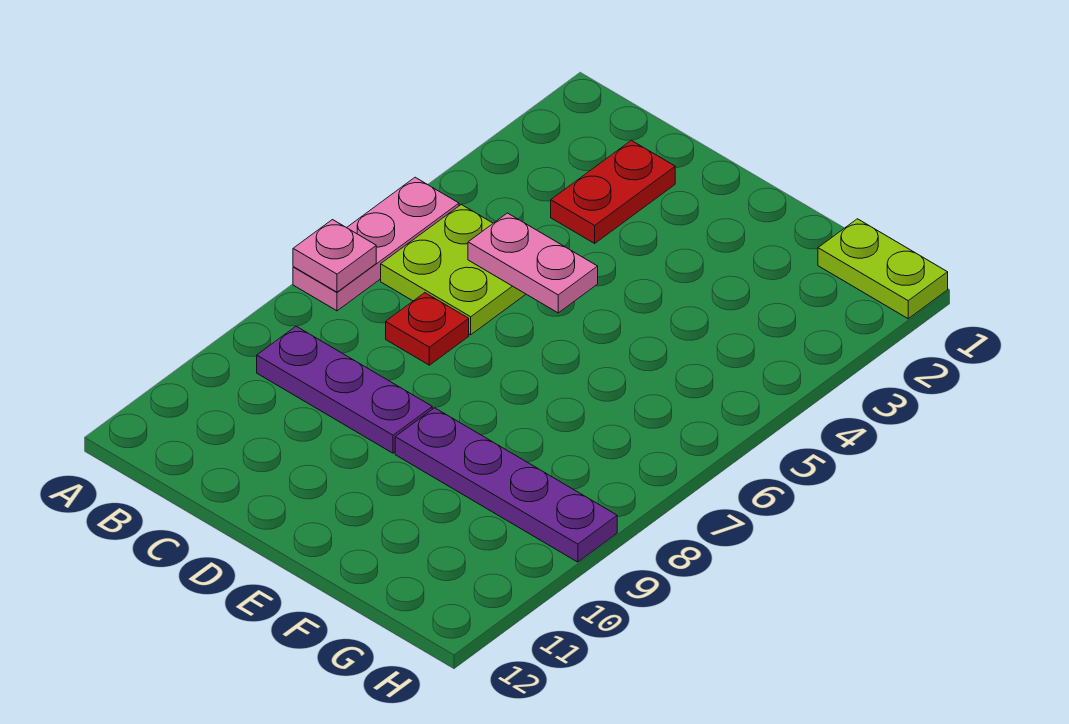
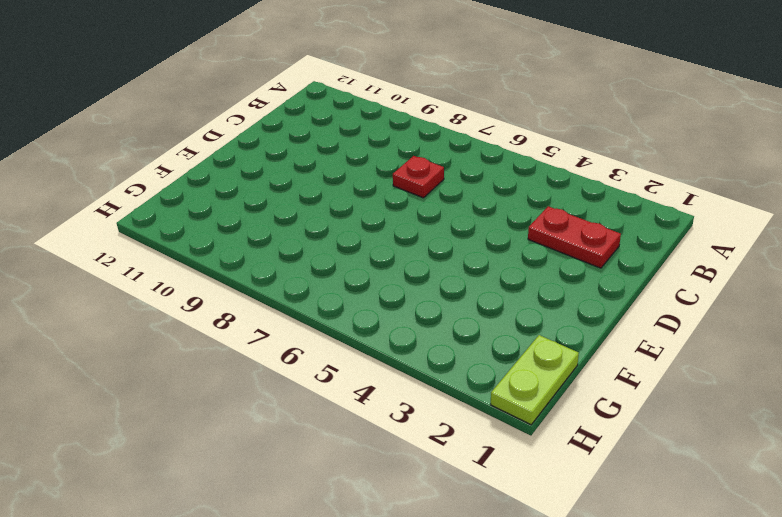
none -> pink plate A5:A7 level 1
none -> lime plate B5:C6 level 1

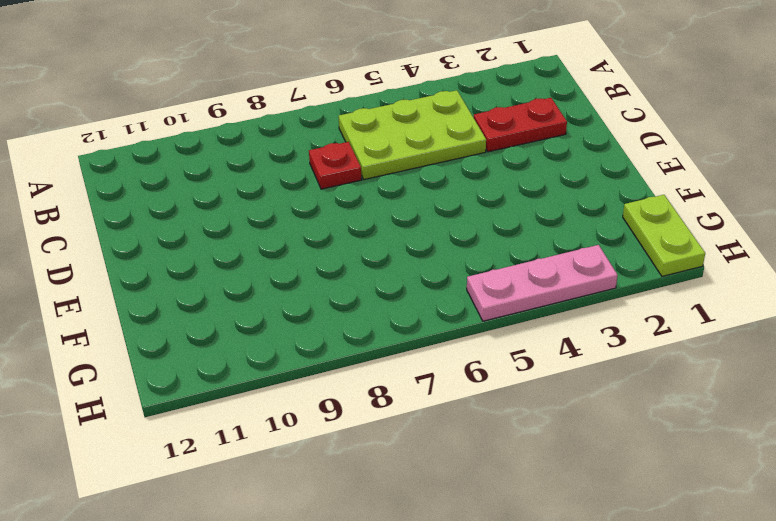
lime plate B4:C6 level 1 -> lime plate B5:C6 level 1
pink plate H3:H5 level 1 -> pink plate A5:A7 level 1
none -> purple plate B9:D9 level 1
none -> purple plate E9:H9 level 1

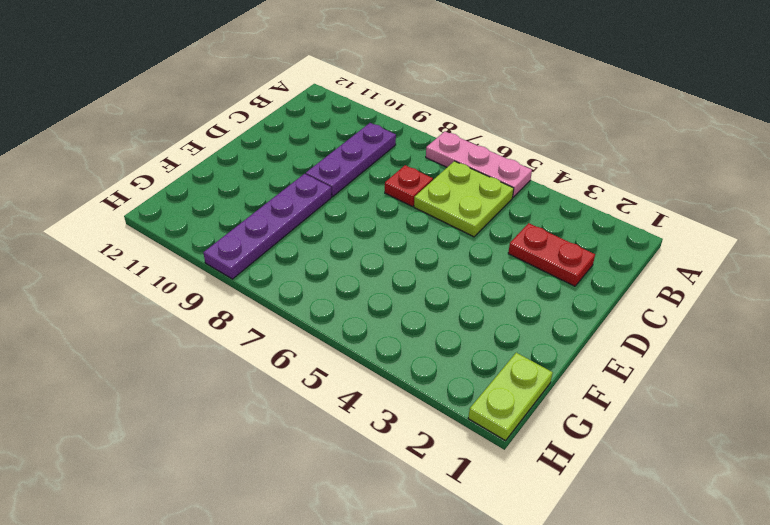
none -> pink plate A7 level 2
none -> pink plate C5:D5 level 2

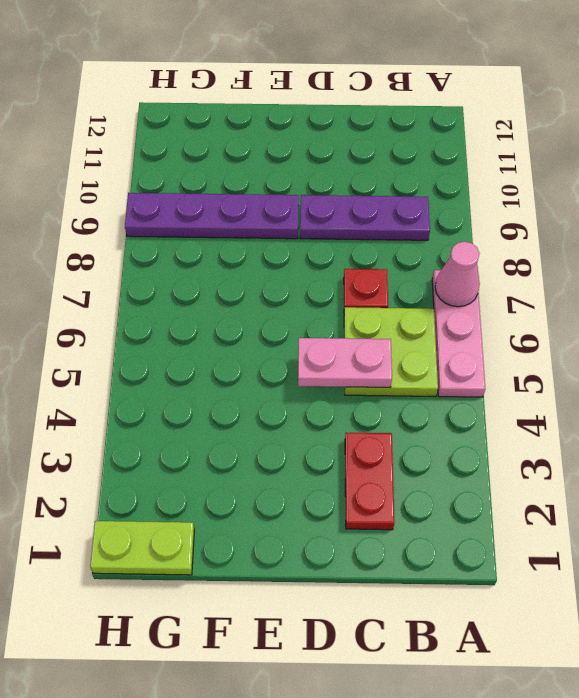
pink cone A7 level 2 -> pink plate A7 level 2

